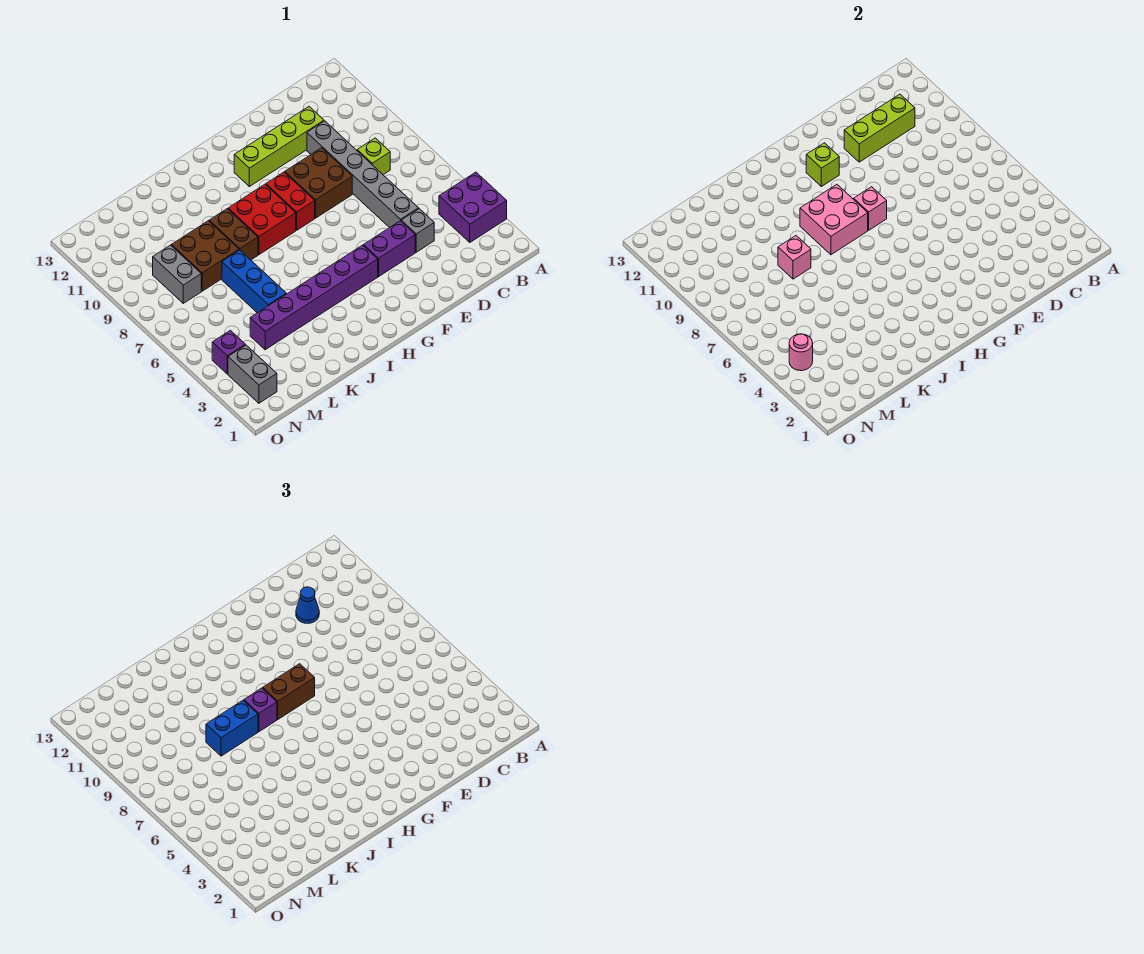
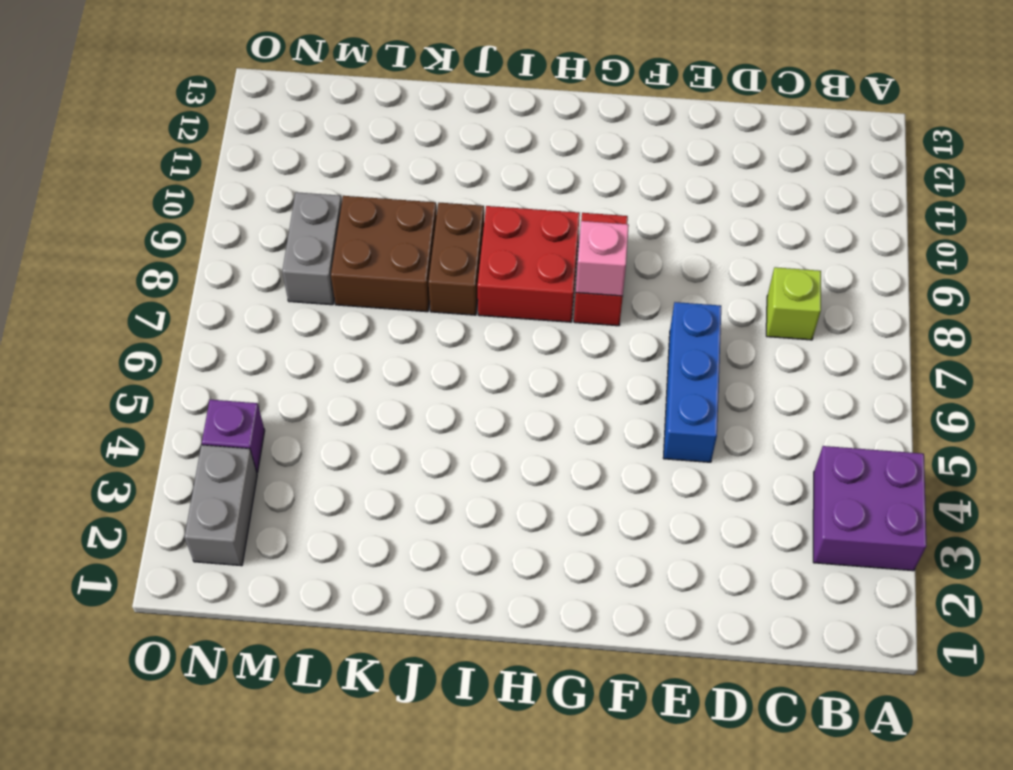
blue brick E5:E7 level 1 -> blue brick K5:K7 level 1
none -> grey brick D4 level 1
none -> grey brick D5:D10 level 1
none -> lime brick D11:G11 level 1

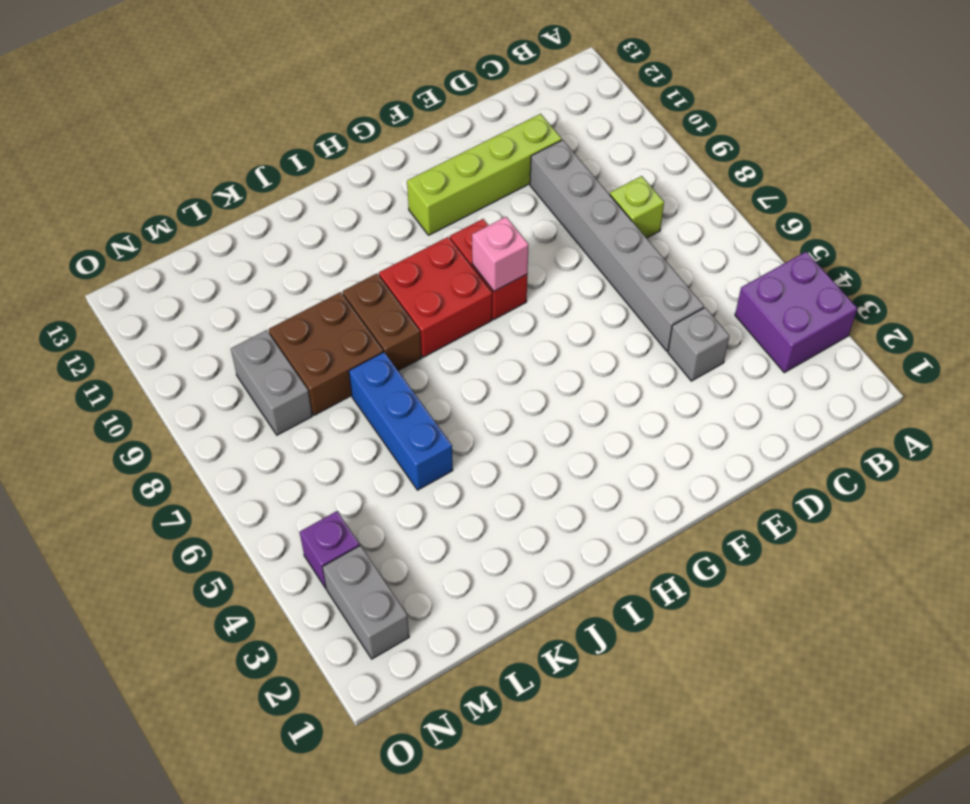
none -> purple brick E4:F4 level 1
none -> brown brick E8:F9 level 1
none -> purple brick G4:L4 level 1

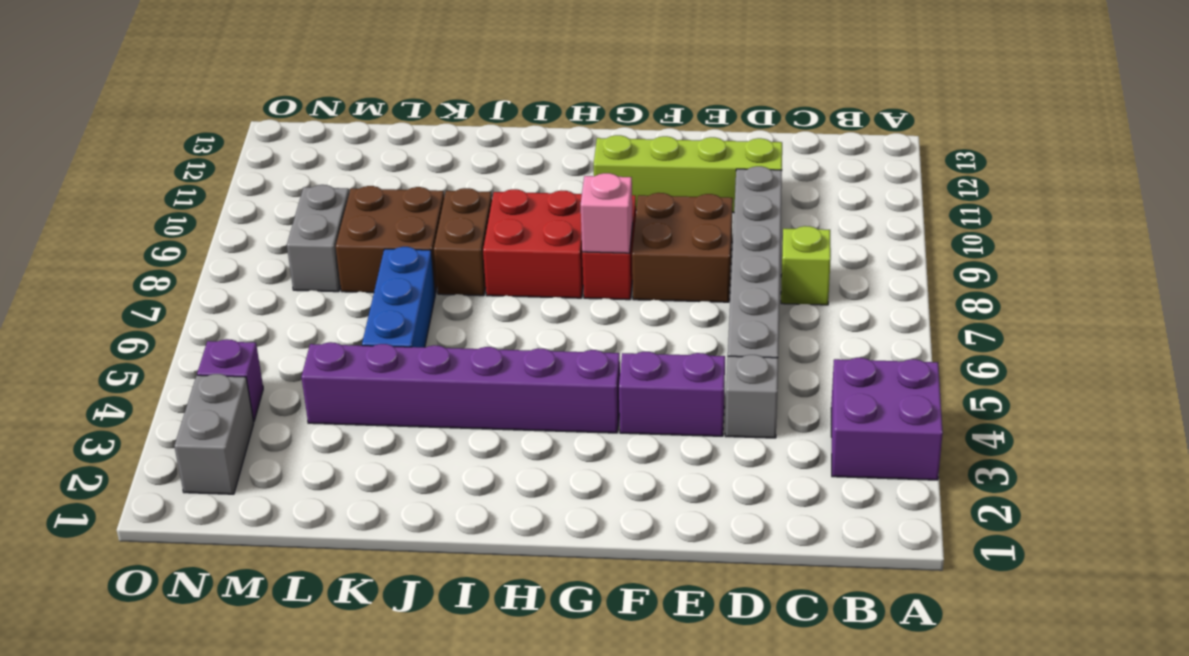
none -> lime brick C11:E11 level 2
none -> lime brick G11 level 2
none -> pink brick H8:I9 level 2

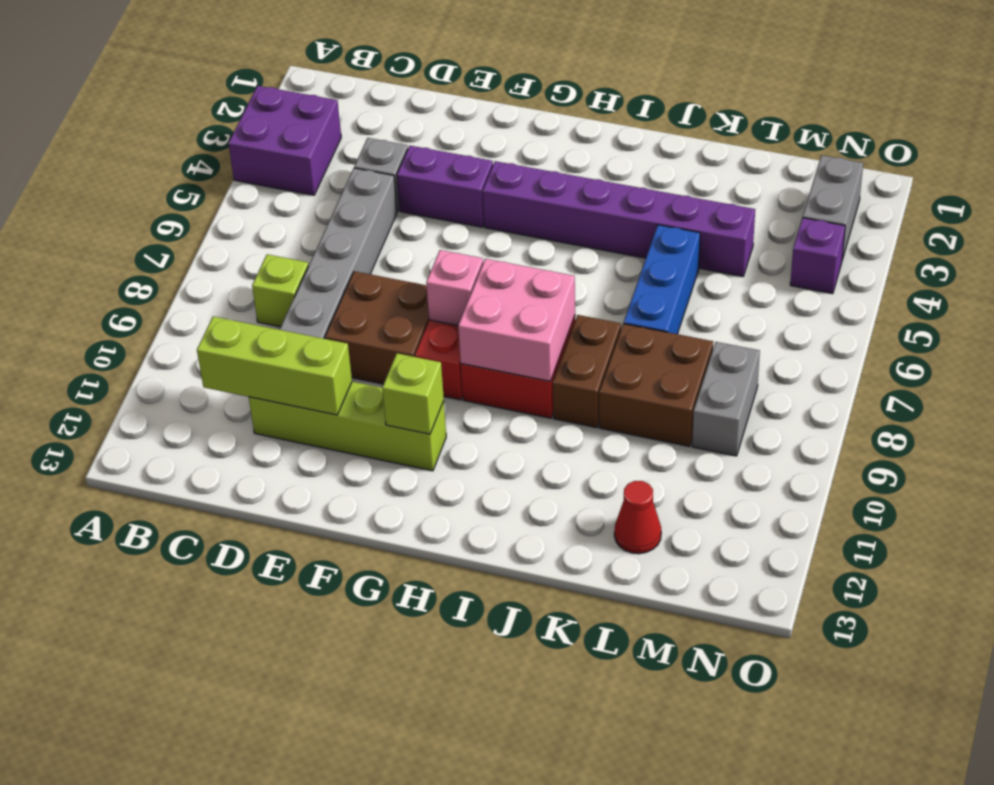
red cone L12 level 1 -> none
none -> pink brick K8 level 2
none -> pink round brick N4 level 2
none -> blue cone D11 level 3

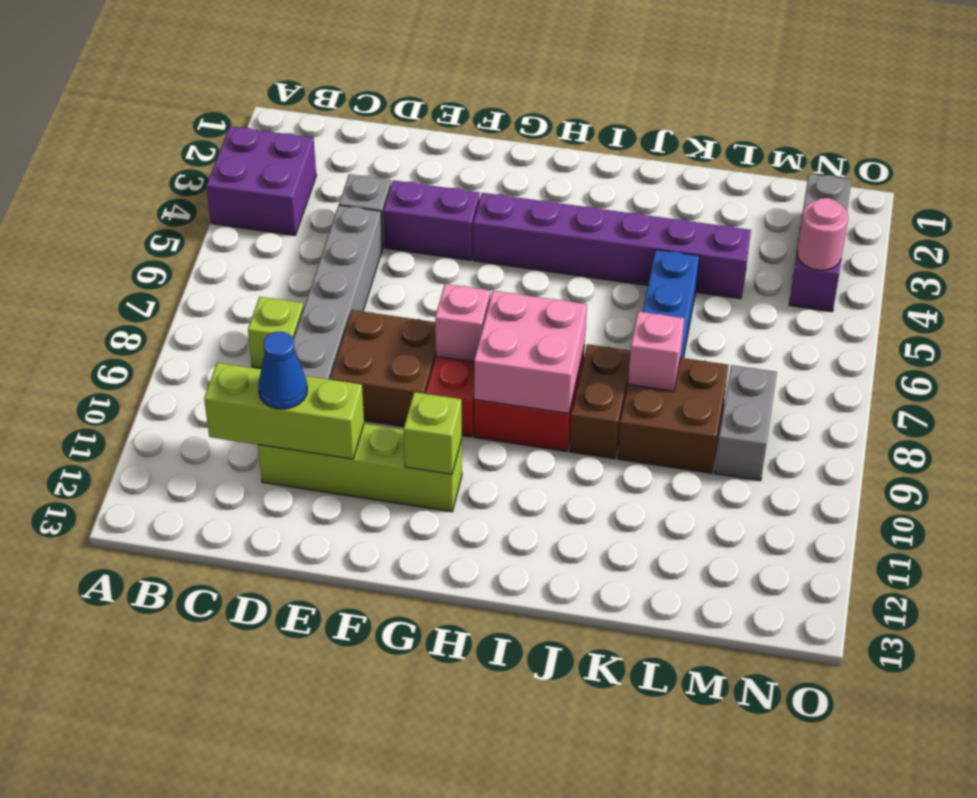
none -> brown brick G8:H8 level 3
none -> purple brick I8 level 3
none -> blue brick J8:K8 level 3

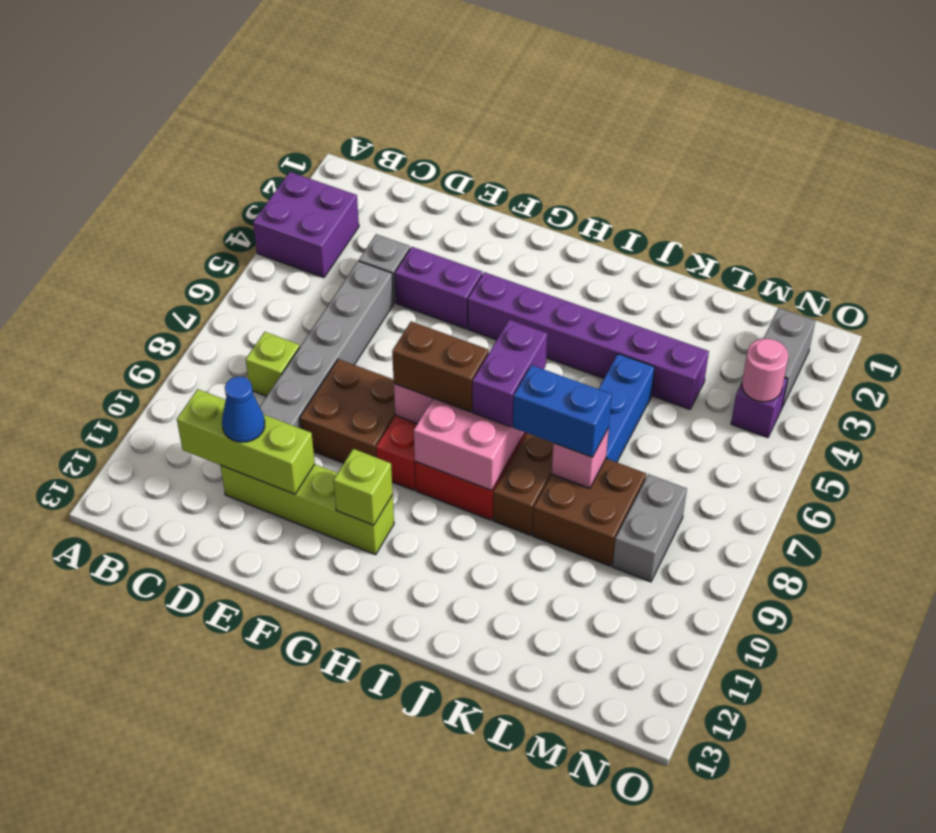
purple brick I7:I8 level 3 -> purple brick I8 level 3

